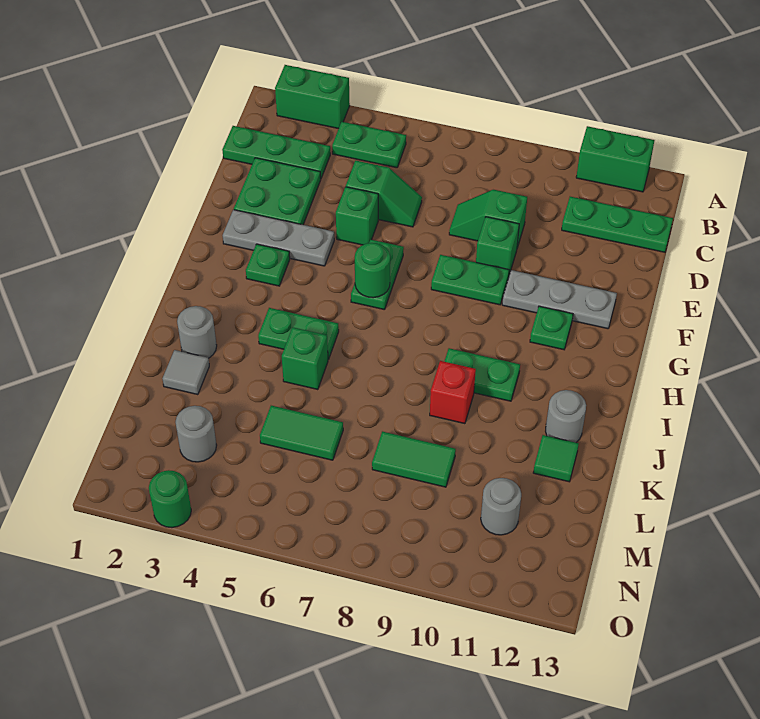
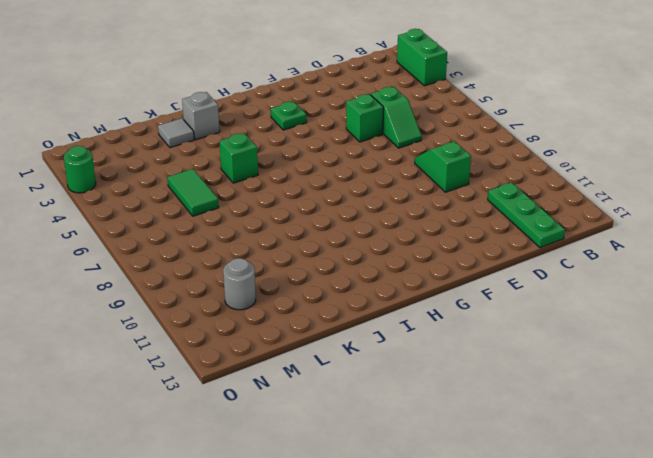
grey brick J2 level 1 -> grey round brick J2 level 1
none -> green brick A11:A12 level 1
none -> green plate B4:B5 level 1
none -> green plate C1:C3 level 1
none -> green plate D2:E3 level 1

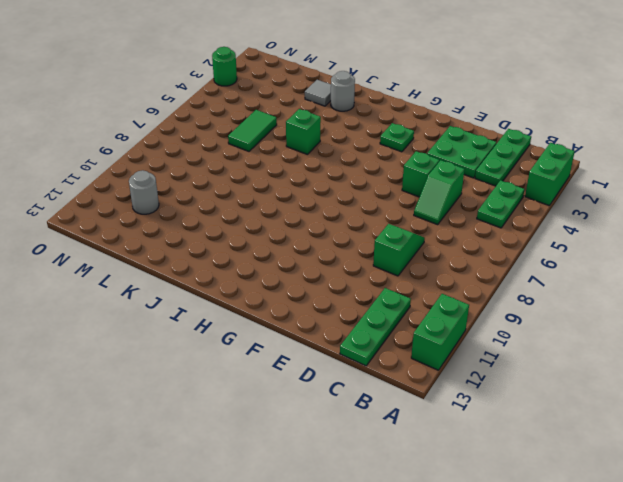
none -> green brick E9 level 1
none -> grey plate F2:F4 level 1
none -> green plate F6:G6 level 1
none -> green plate F8:F9 level 1

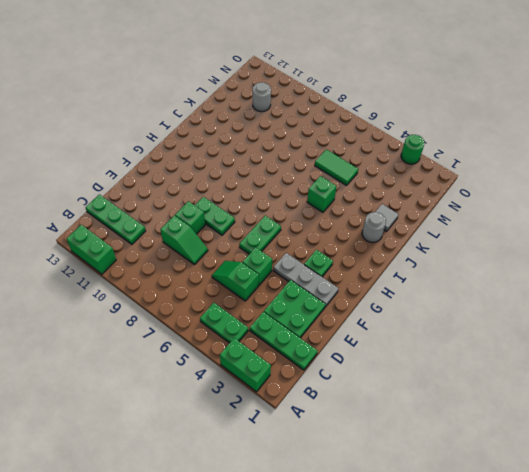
none -> grey plate F10:F12 level 1
none -> green plate G11 level 1
none -> green plate I4:I5 level 1
none -> green plate I9:I10 level 1

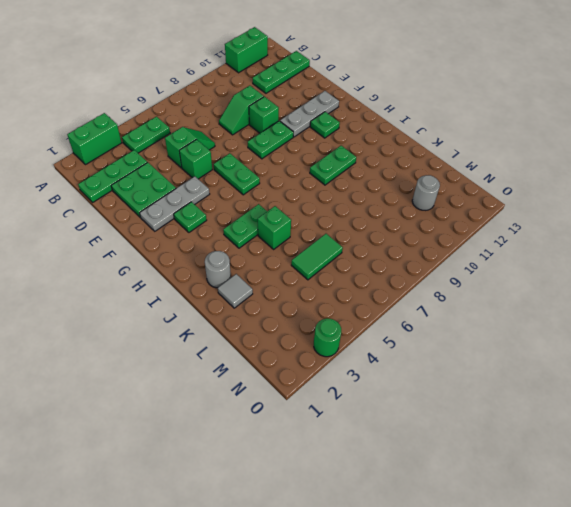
none -> red brick J9 level 1
none -> grey round brick J12 level 1
none -> green tile K12 level 1
none -> green tile L8:L9 level 1

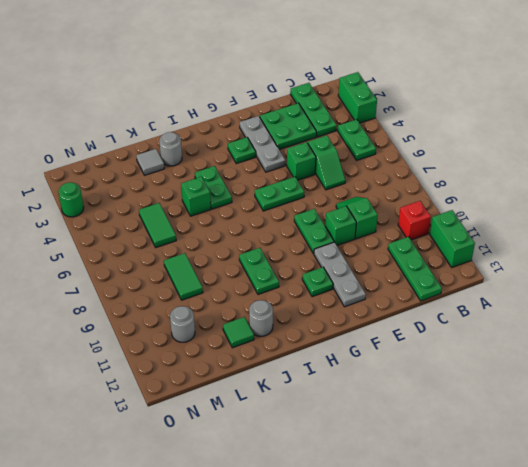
red brick B10 level 1 -> red brick J9 level 1
none -> grey round brick M3 level 1
none -> green round brick G6 level 2

